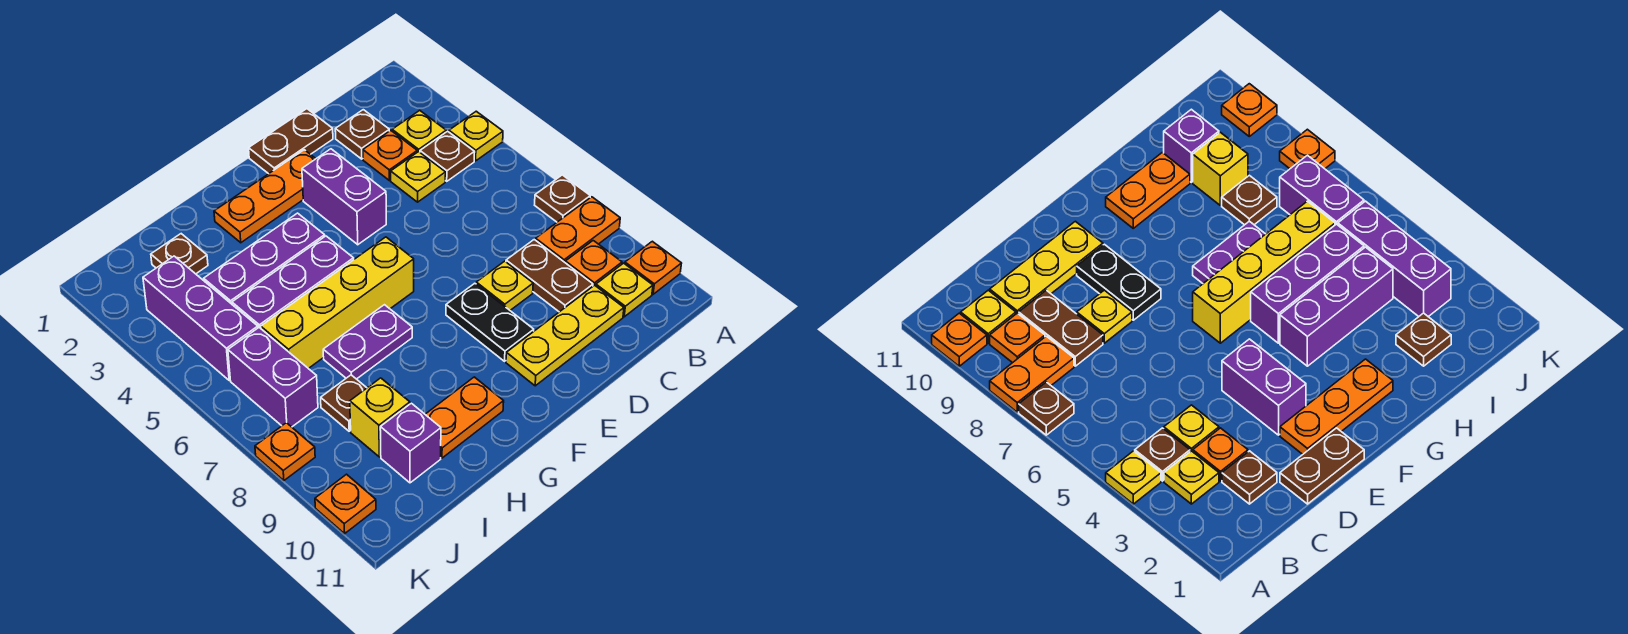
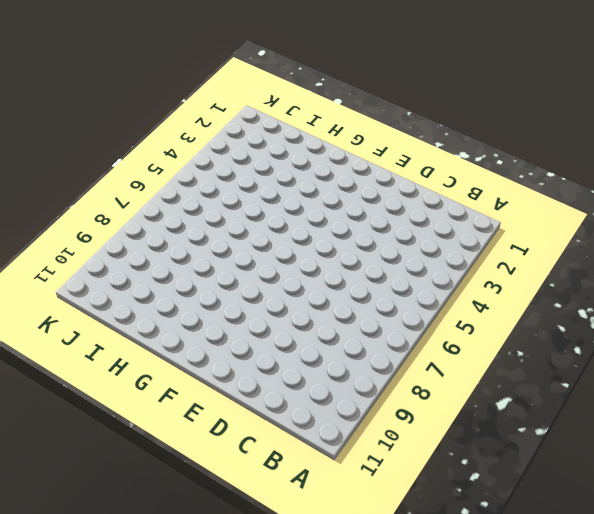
none -> yellow plate A4 level 1
none -> brown plate A7 level 1
none -> orange plate A8:B8 level 1
none -> orange plate A10 level 1

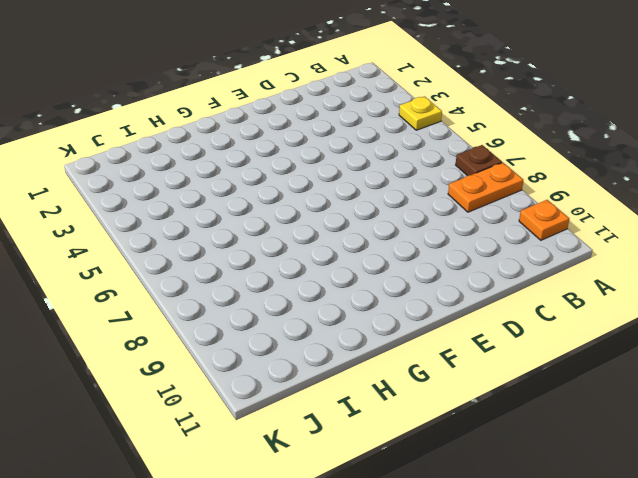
none -> yellow plate B3 level 1
none -> brown plate B4 level 1
none -> orange plate B9 level 1
none -> yellow plate B10 level 1

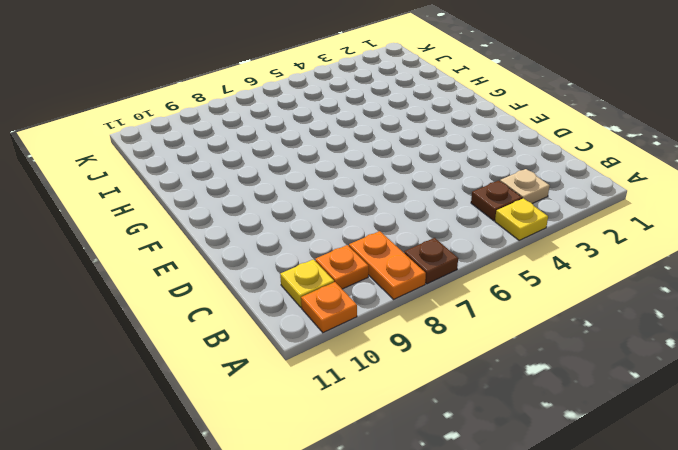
tan plate B3 level 1 -> yellow plate B3 level 1
none -> brown plate C2 level 1
none -> orange plate C3 level 1
none -> yellow plate C4 level 1
none -> brown plate C8:C9 level 1

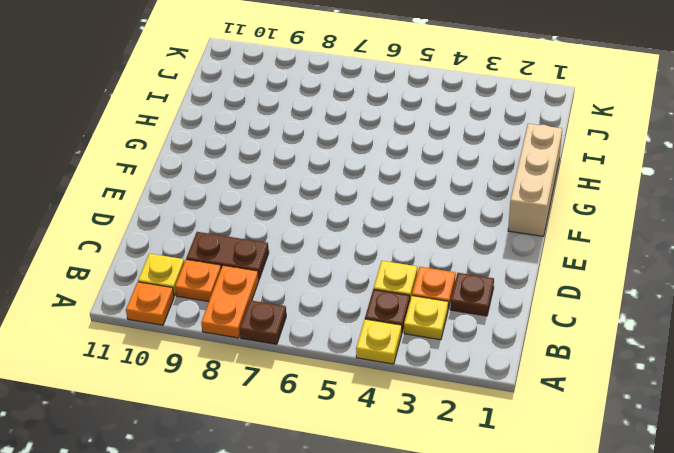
tan brick F1:H1 level 1 -> none
none -> yellow plate C10:E10 level 1
none -> brown plate D1:E1 level 1
none -> yellow plate D8 level 1
none -> orange plate E2:G2 level 1

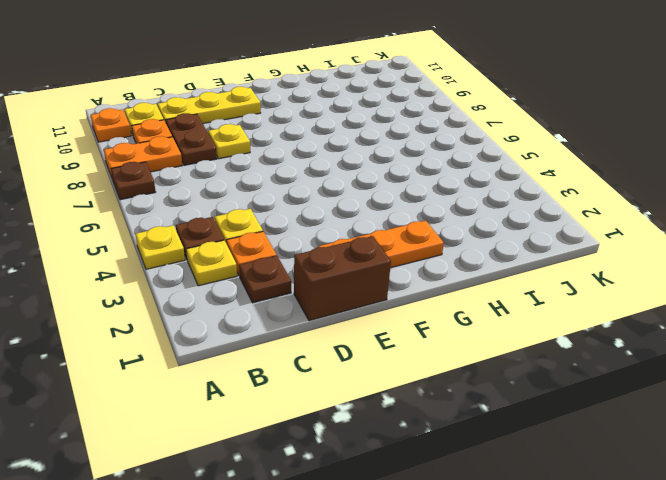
brown brick D1:E1 level 1 -> brown plate D1:E1 level 1
none -> purple brick E3:E4 level 1
none -> black plate E8:E9 level 1
none -> yellow brick F6:I6 level 1
none -> purple brick G4:I4 level 1

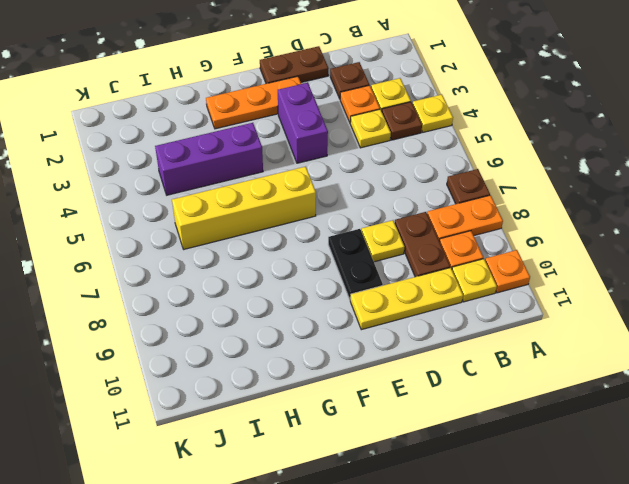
none -> purple brick G5:I5 level 1
none -> purple plate G7:H7 level 1
none -> orange plate G10:H10 level 1
none -> brown plate I2 level 1

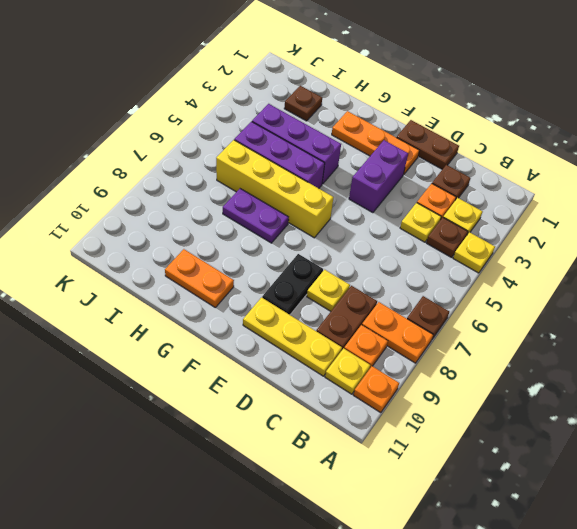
none -> brown plate I8 level 1
none -> yellow brick I9 level 1
none -> purple brick I10 level 1
none -> purple brick J3:J5 level 1

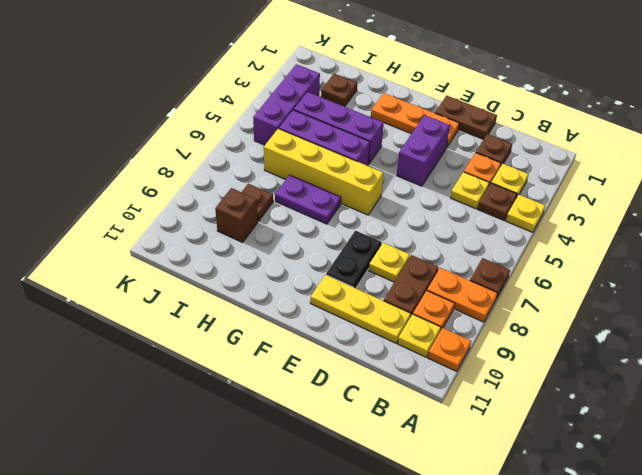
brown brick I9 level 1 -> yellow brick I9 level 1
none -> orange plate G10:H10 level 1
none -> purple brick I10 level 1
none -> purple brick J6:J7 level 1
none -> orange plate K8 level 1

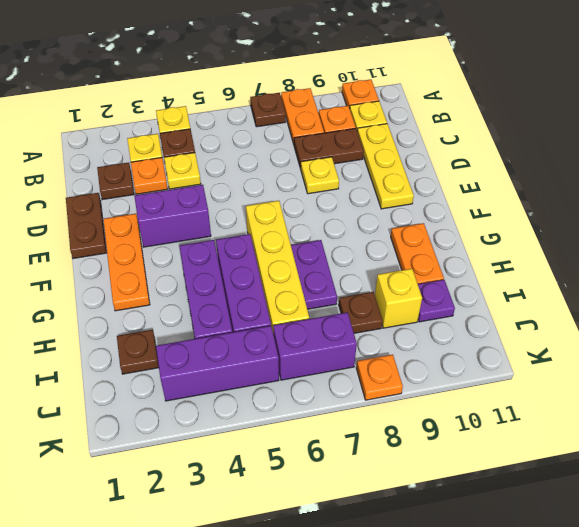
purple plate I10 level 1 -> purple brick I10 level 1
none -> black plate E8:E9 level 1
none -> orange plate K10 level 1

